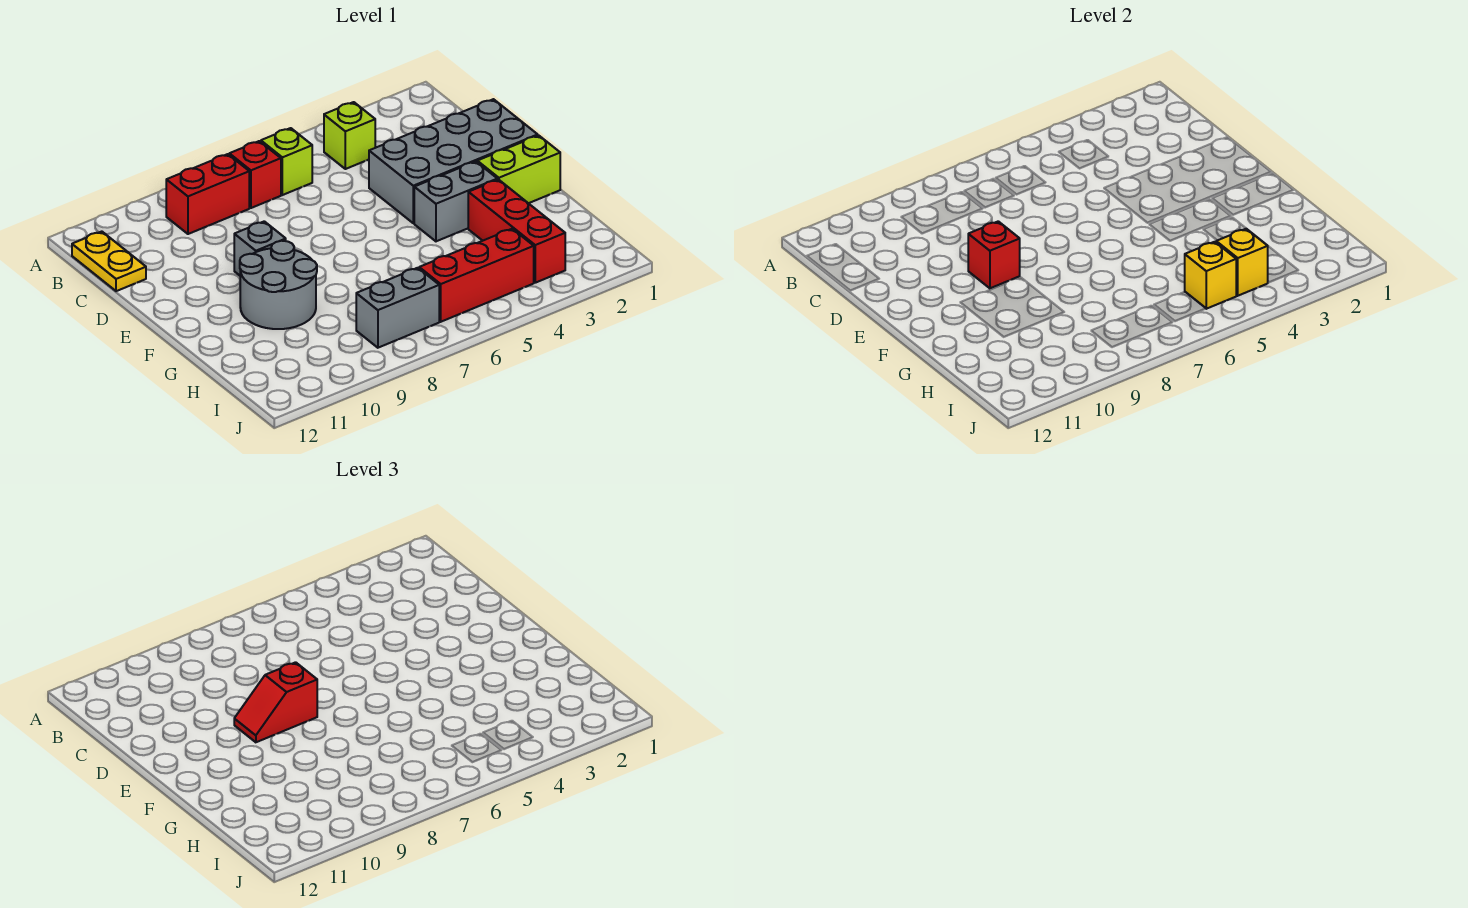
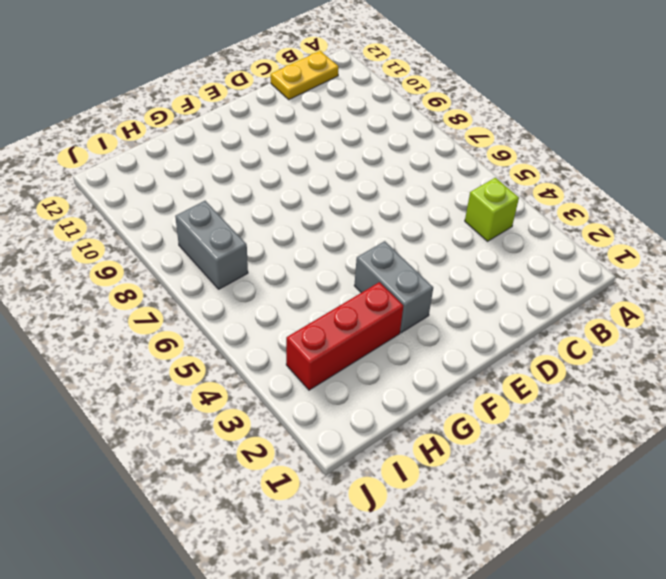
none -> lime brick B6 level 1
none -> red brick B7 level 1
none -> red brick B8:B9 level 1

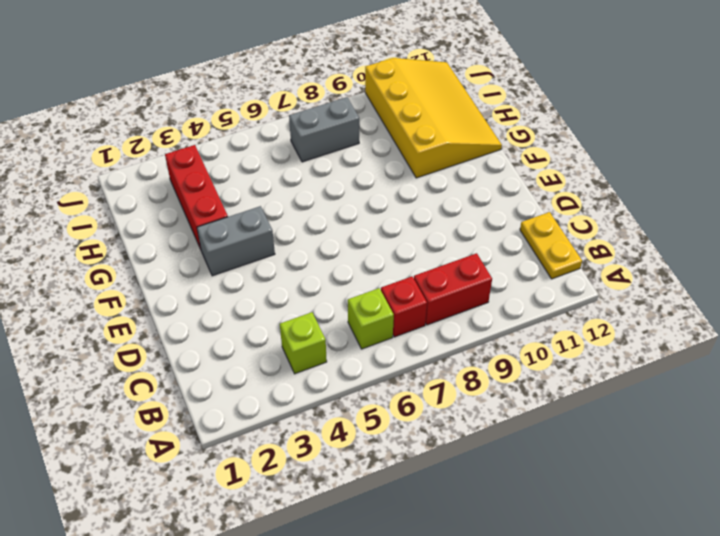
yellow slope G10:J12 level 1 top 10 -> grey round brick F9:G10 level 1
none -> grey brick D1:E4 level 1
none -> grey brick E9 level 1
none -> lime brick F1:F2 level 1

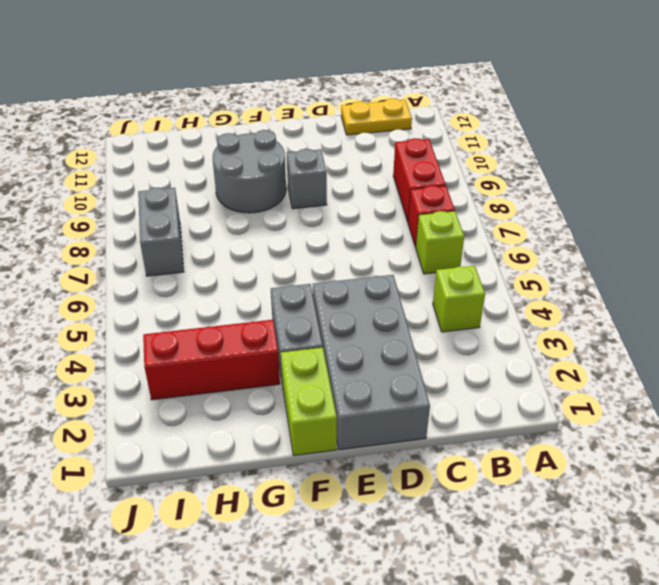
none -> red brick I4:I6 level 1
none -> red brick E9 level 2
none -> yellow brick I4 level 2

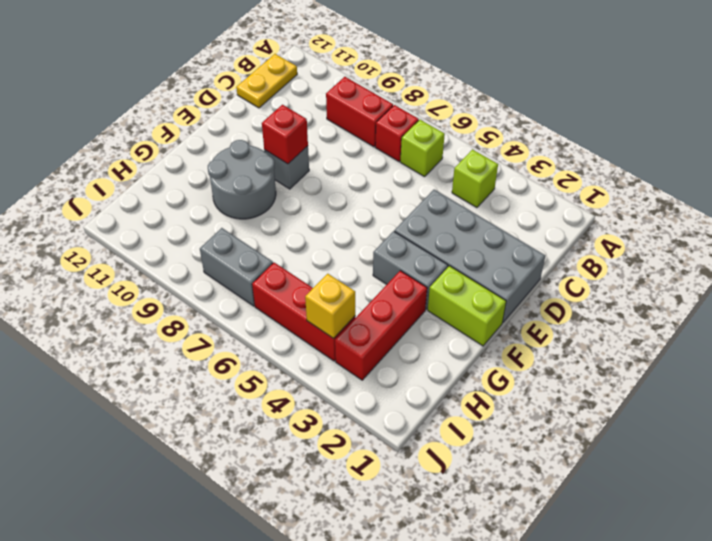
none -> yellow brick I5 level 2
none -> red slope E8:E9 level 3 top 8

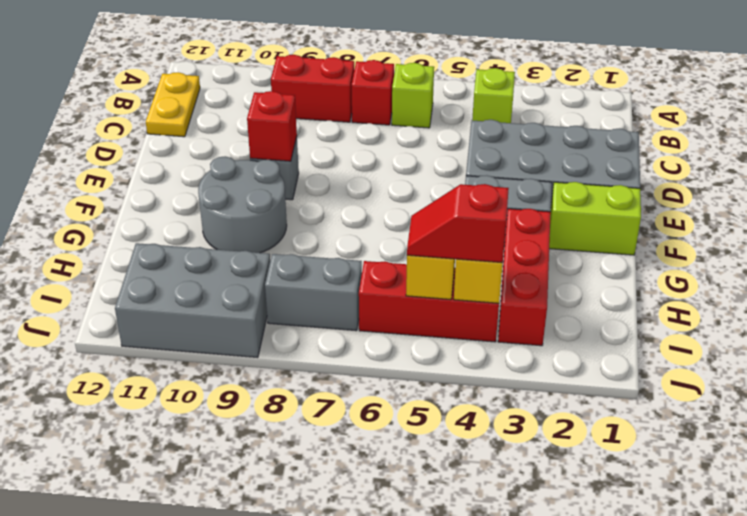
red slope I4:I5 level 3 top 4 -> red slope E8:E9 level 3 top 8
grey brick I9:J11 level 1 -> none

